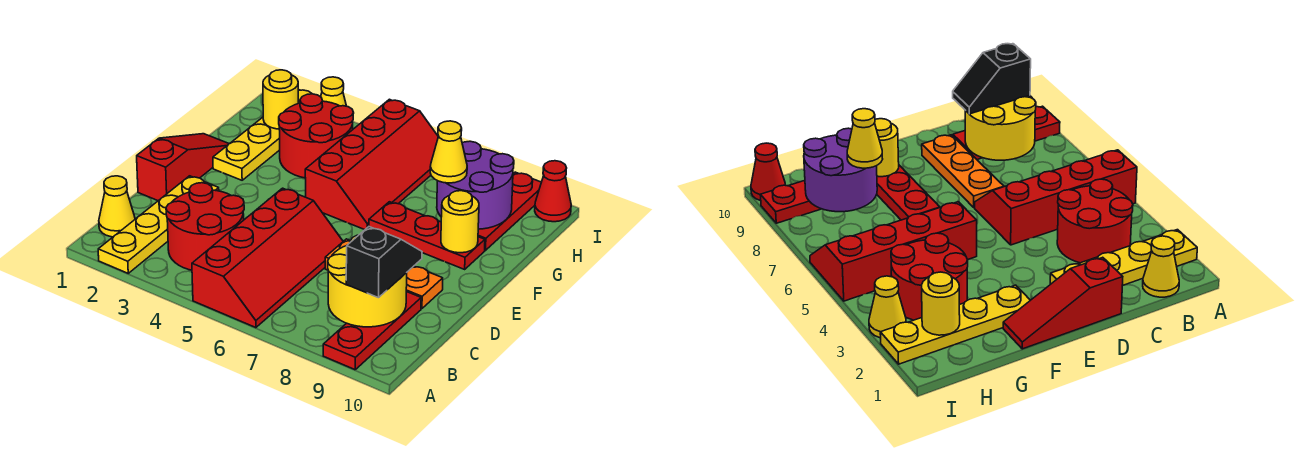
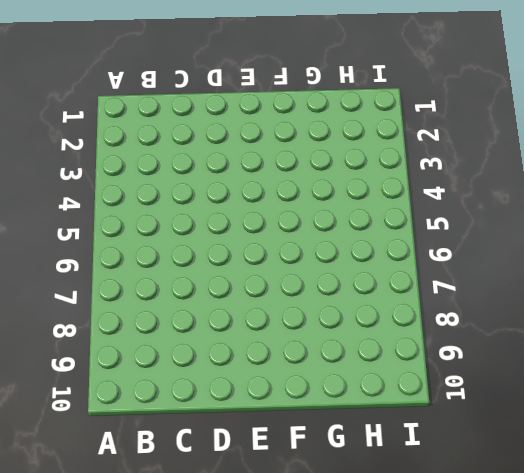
none -> yellow plate A2:D2 level 1
none -> red slope A5:D6 level 1 top 5
none -> red plate A9:C9 level 1

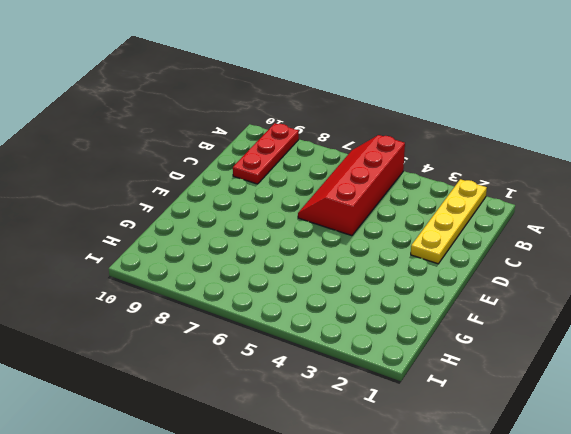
none -> yellow cone B1 level 1
none -> red round brick B3:C4 level 1
none -> red slope D1:F1 level 1 top D

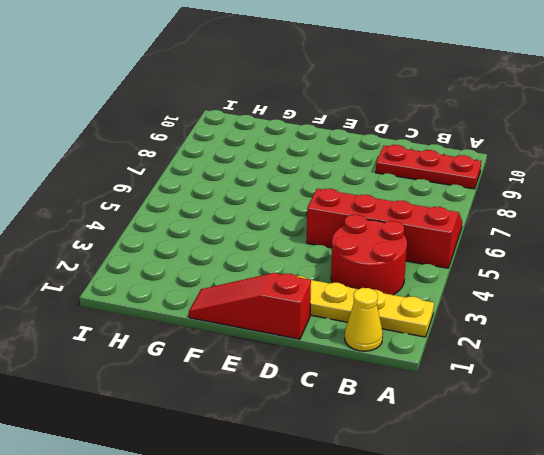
none -> orange plate D7:D9 level 1
none -> yellow plate F2:I2 level 1
none -> red slope F5:I6 level 1 top 5

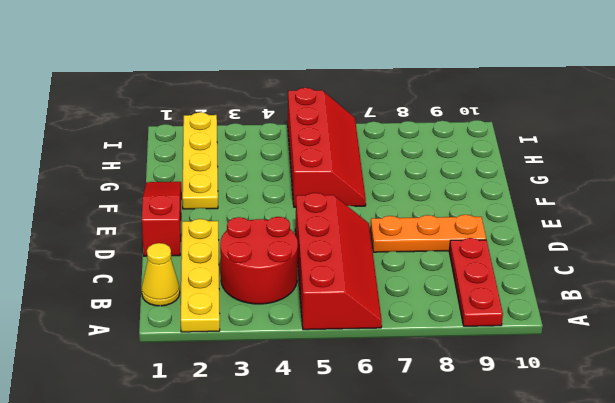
none -> red plate F7:F9 level 1
none -> red round brick G3:H4 level 1
none -> red plate G9:I9 level 1

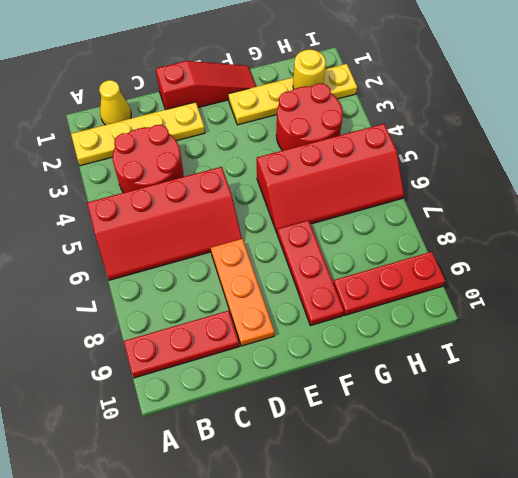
none -> yellow cone I3 level 1
none -> red cone I10 level 1
none -> yellow round brick B8:C9 level 2

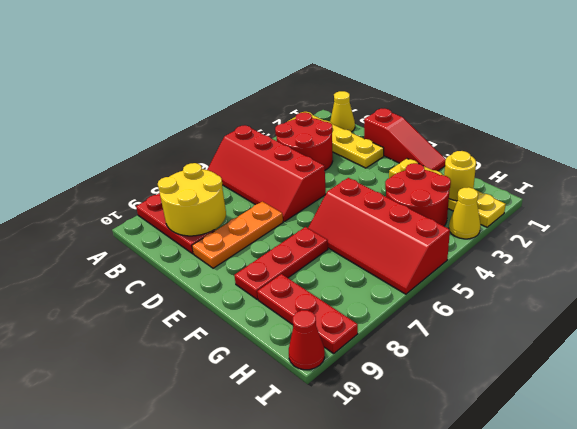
none -> yellow round brick F9 level 2
none -> purple round brick G8:H9 level 2
none -> black slope B9:C9 level 3 top B

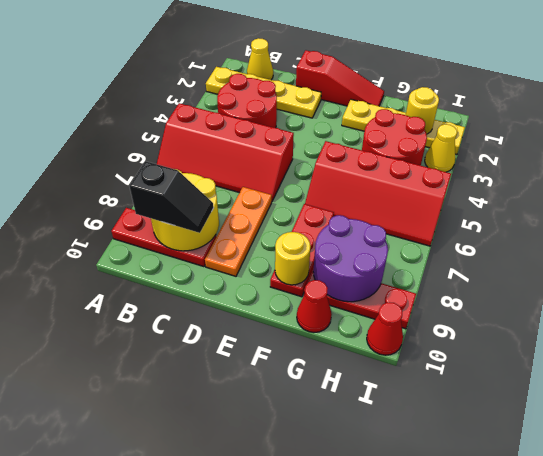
red cone G10 level 1 -> none
none -> yellow cone G8 level 3

